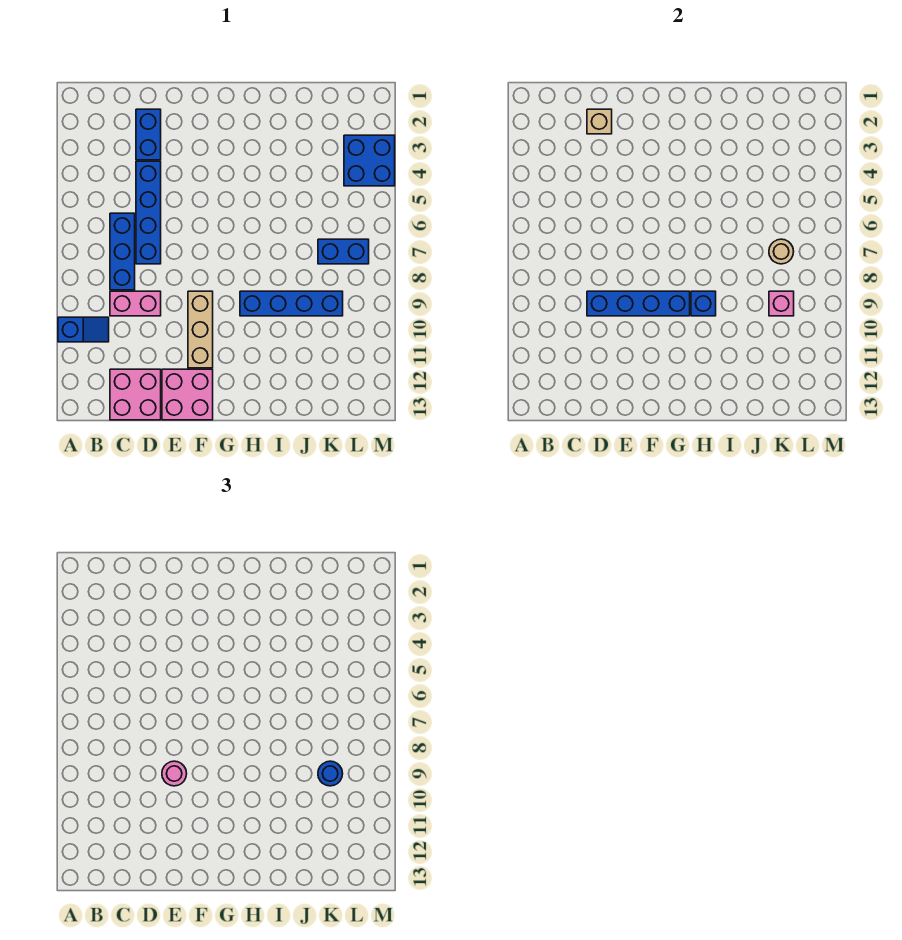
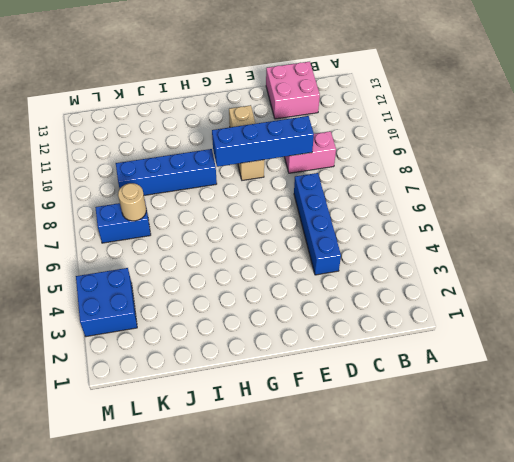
none -> blue slope A10:B10 level 1 top A
none -> blue brick C6:C8 level 1
none -> blue brick D2:D3 level 1

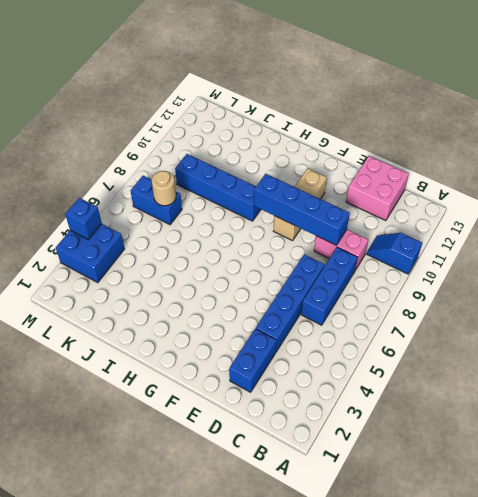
blue brick M4 level 2 -> blue brick H9 level 2
none -> pink brick E12:F13 level 1
none -> tan brick D2 level 2
none -> pink brick K9 level 2

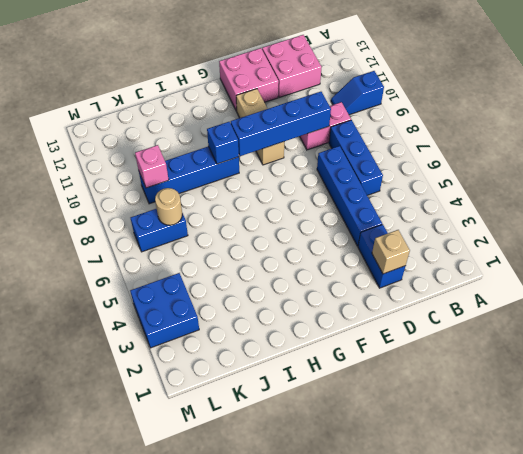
none -> pink round brick E9 level 3
none -> blue round brick K9 level 3

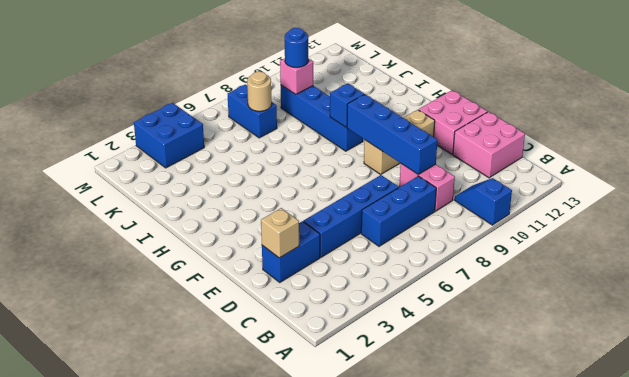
none -> pink round brick E9 level 3

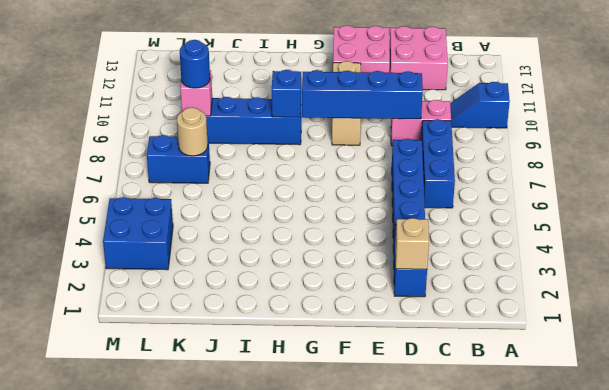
none -> pink round brick E9 level 3

